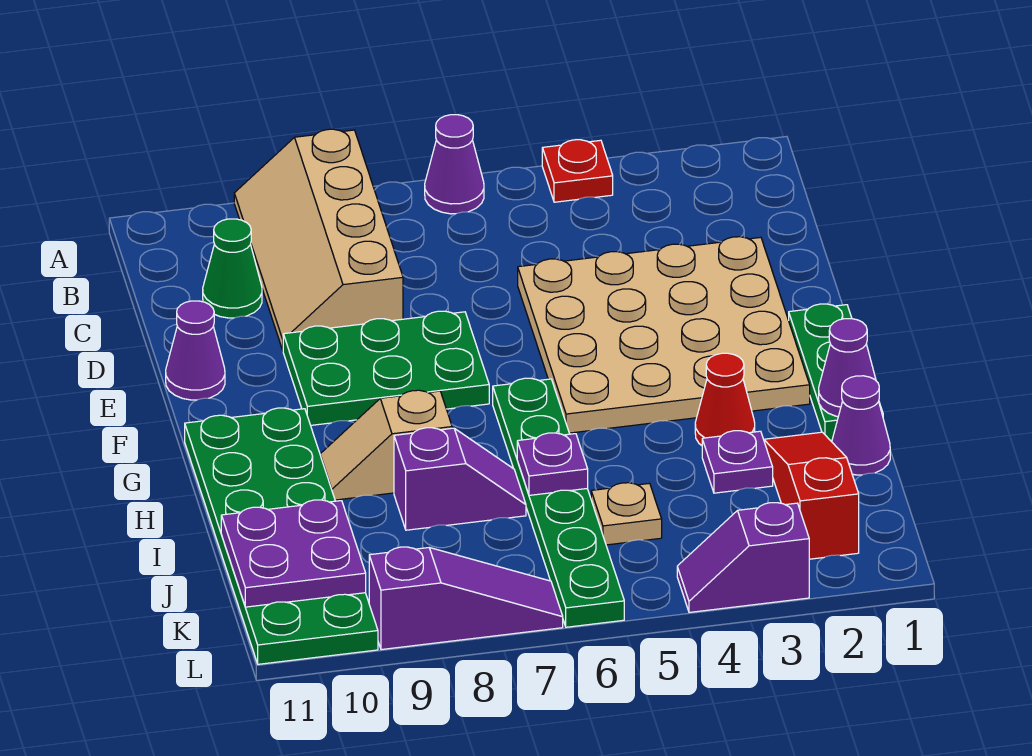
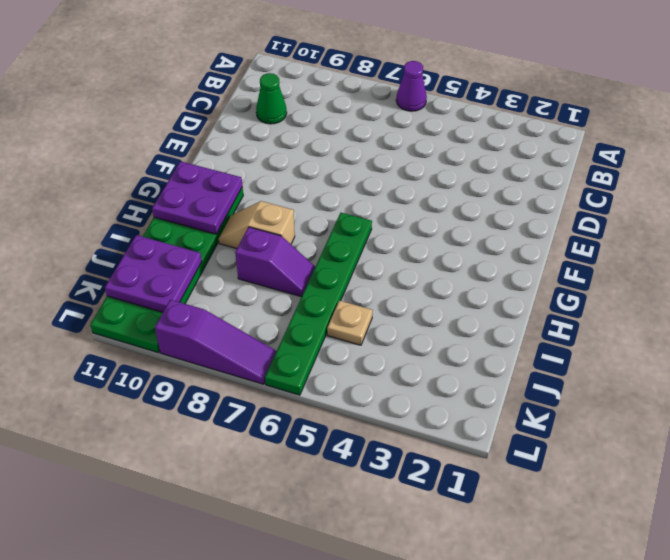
purple plate G10:H11 level 2 -> none
none -> red plate A4 level 1
none -> tan slope A8:D9 level 1 top 8
none -> tan plate D2:G5 level 1

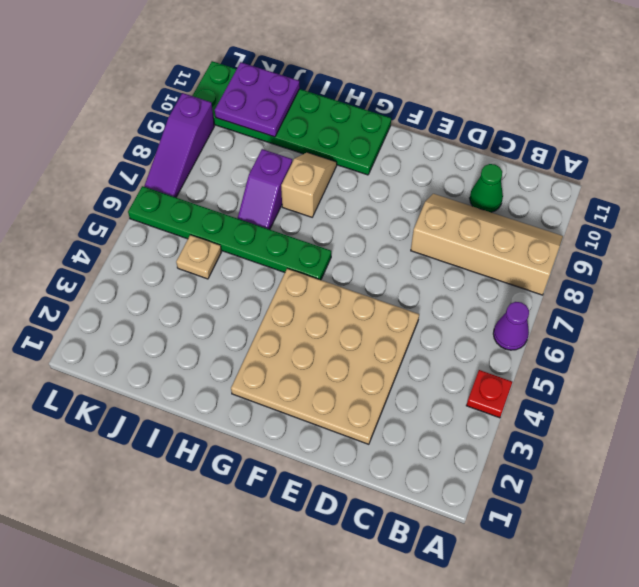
none -> green plate E7:F9 level 1
none -> purple cone E11 level 1
none -> green plate F1:H1 level 1

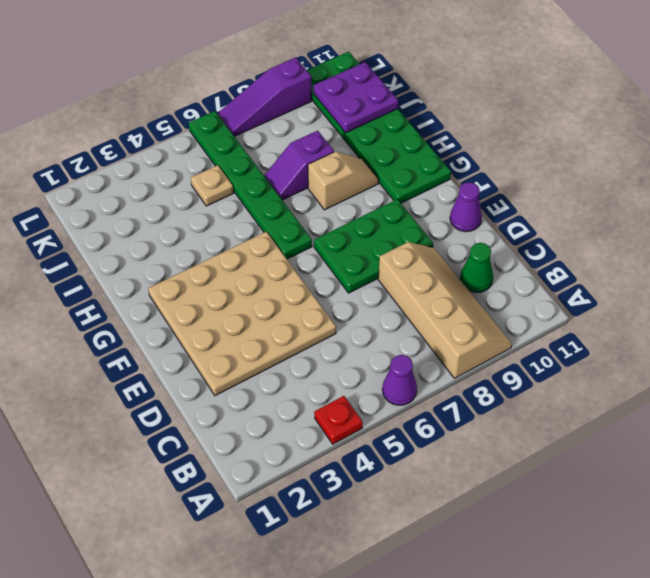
none -> green plate F1:H1 level 1
none -> red cone H3 level 1
none -> purple cone I1 level 1

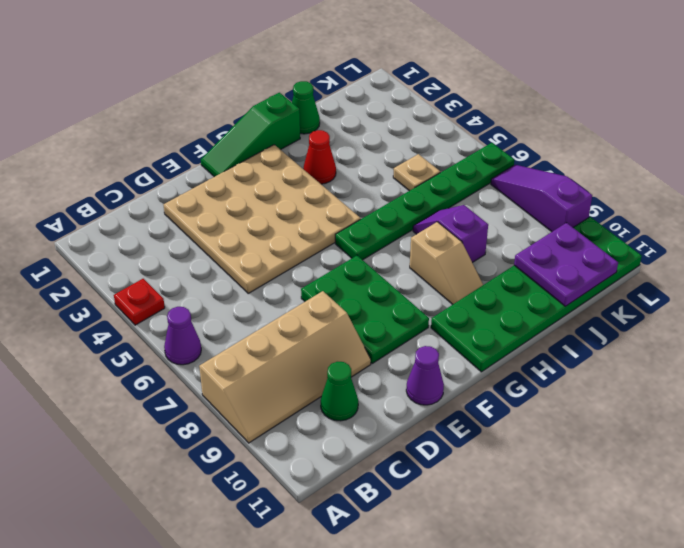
green slope F1:H1 level 1 top H -> green plate F1:H1 level 1
green cone I1 level 1 -> purple cone I1 level 1
none -> red slope I2:K2 level 1 top K
none -> purple plate I3 level 1
none -> purple slope L3:L4 level 1 top 3

